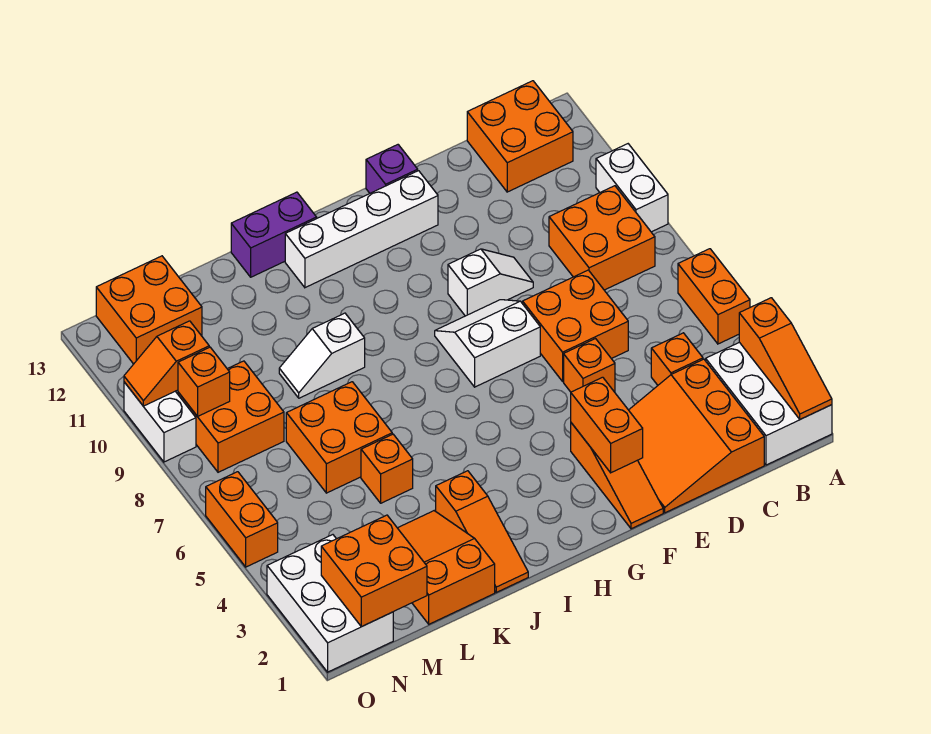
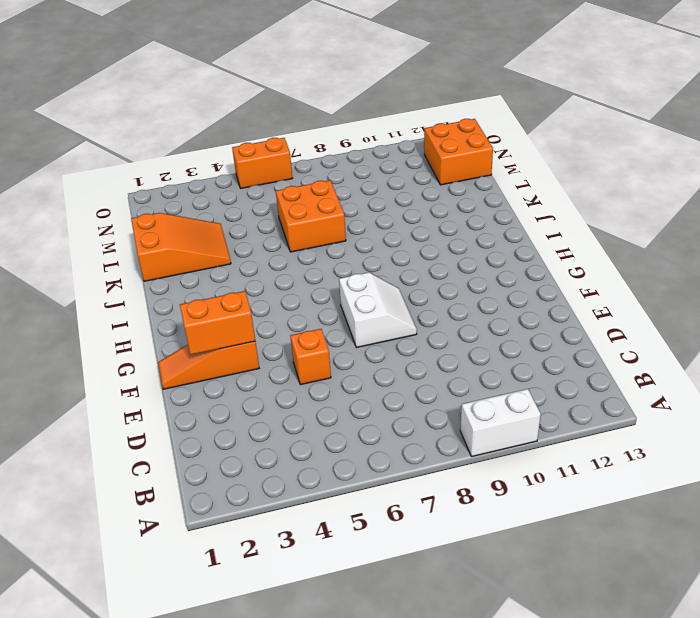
none -> white brick A1:B3 level 1
none -> orange brick A5:A6 level 1
none -> orange brick B8:C9 level 1
none -> orange brick B12:C13 level 1

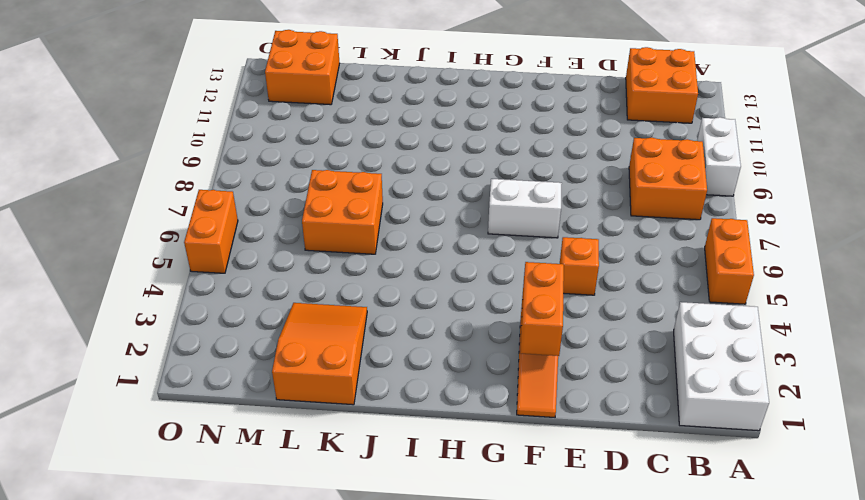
none -> orange slope C1:E3 level 1 top C
none -> orange brick C4 level 1
none -> orange brick D6:E7 level 1
none -> white slope E9:F9 level 1 top F

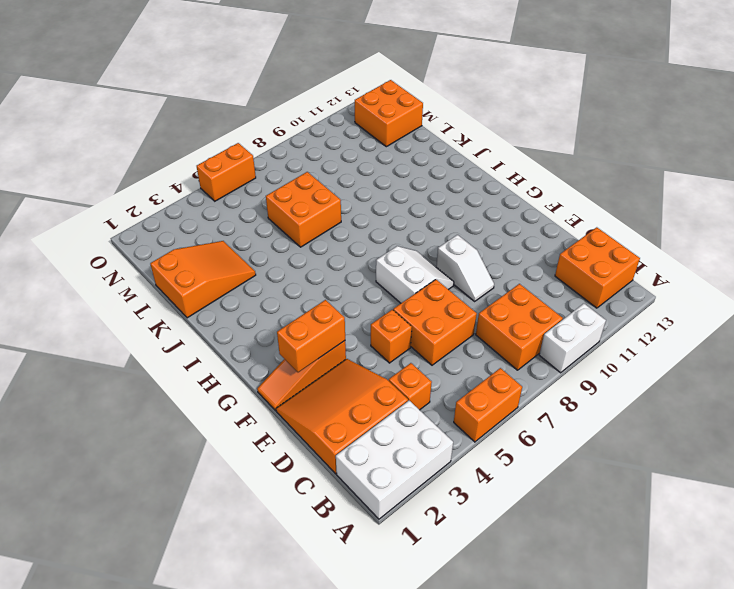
none -> white brick F12:I12 level 1
none -> purple brick F13 level 1
none -> purple brick I13:J13 level 1
none -> orange slope J1:J3 level 1 top 3

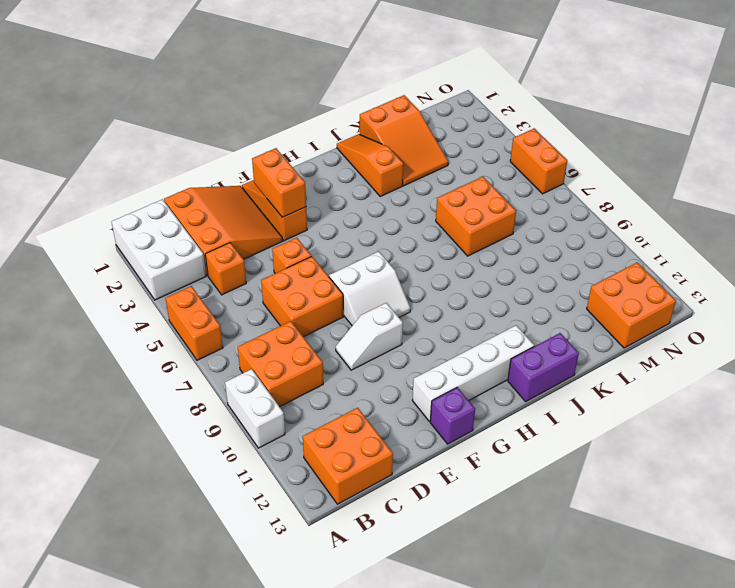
none -> white slope J9:K9 level 1 top J
none -> orange brick K5 level 1
none -> orange brick M8:N9 level 1
none -> white brick N1:O3 level 1

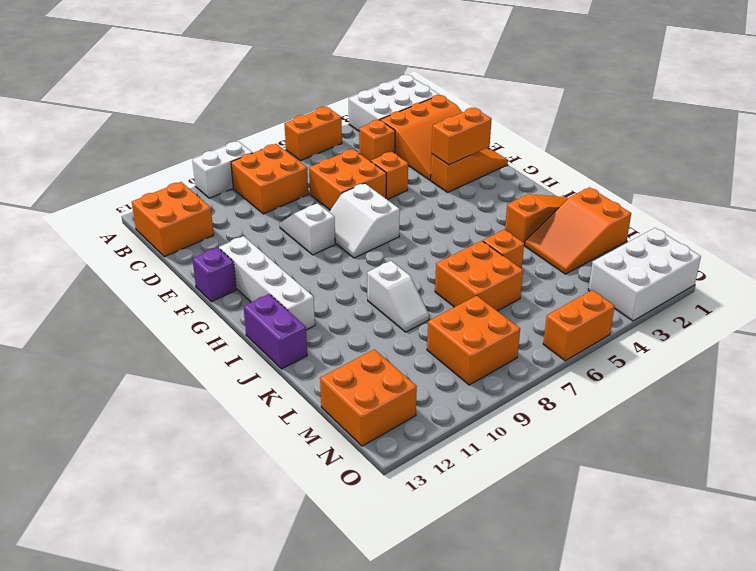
none -> white brick O9:O10 level 1
none -> orange slope A1:A3 level 2 top 3
none -> orange brick M1:N2 level 2
none -> orange brick N9 level 2

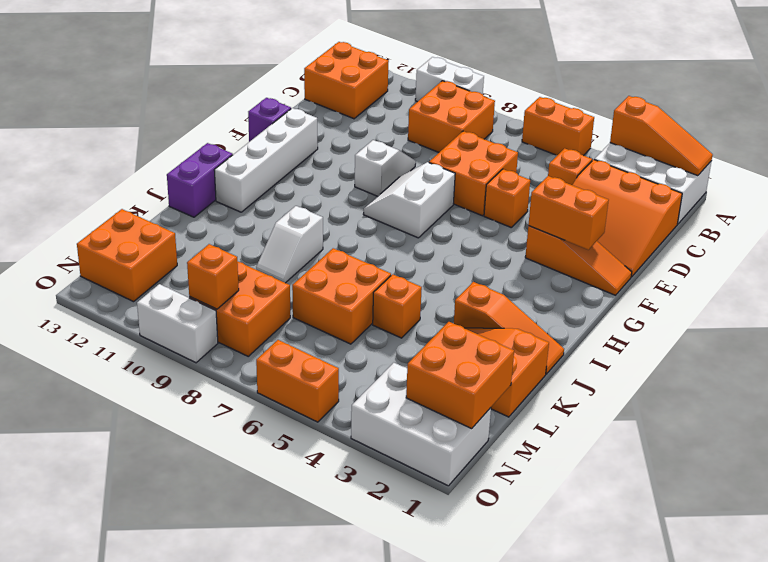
none -> orange slope N10:O10 level 2 top N

